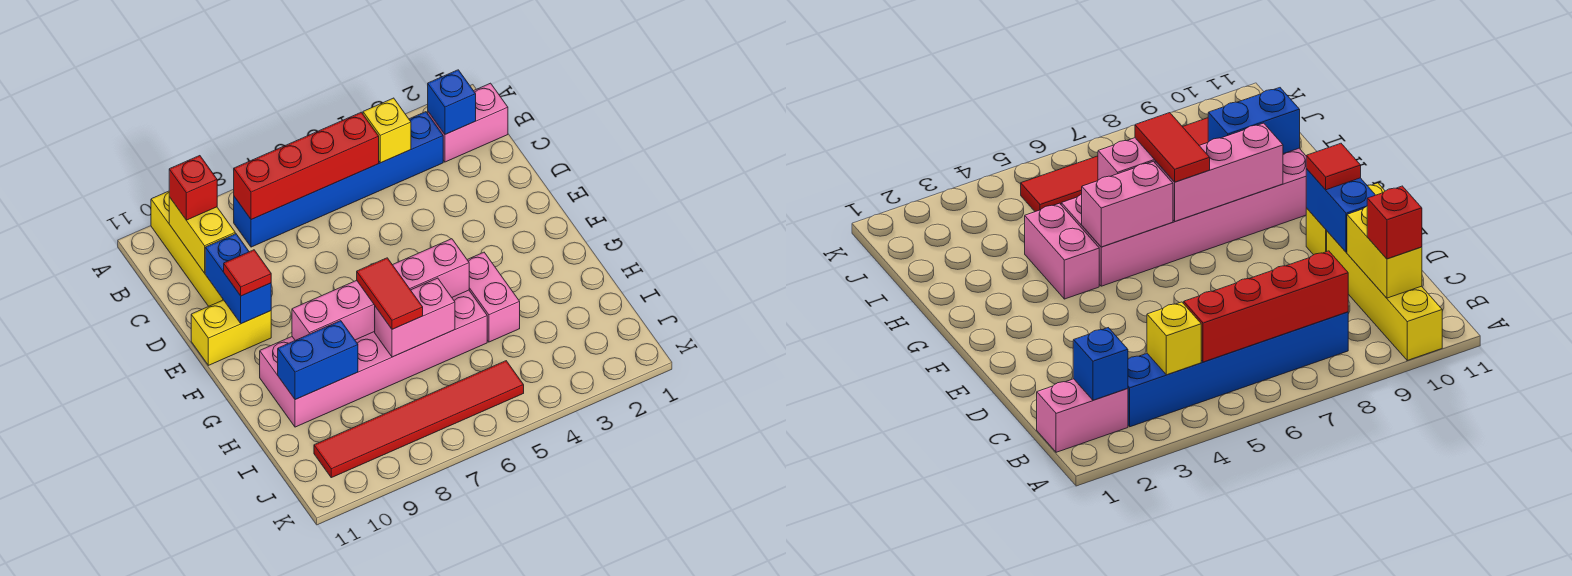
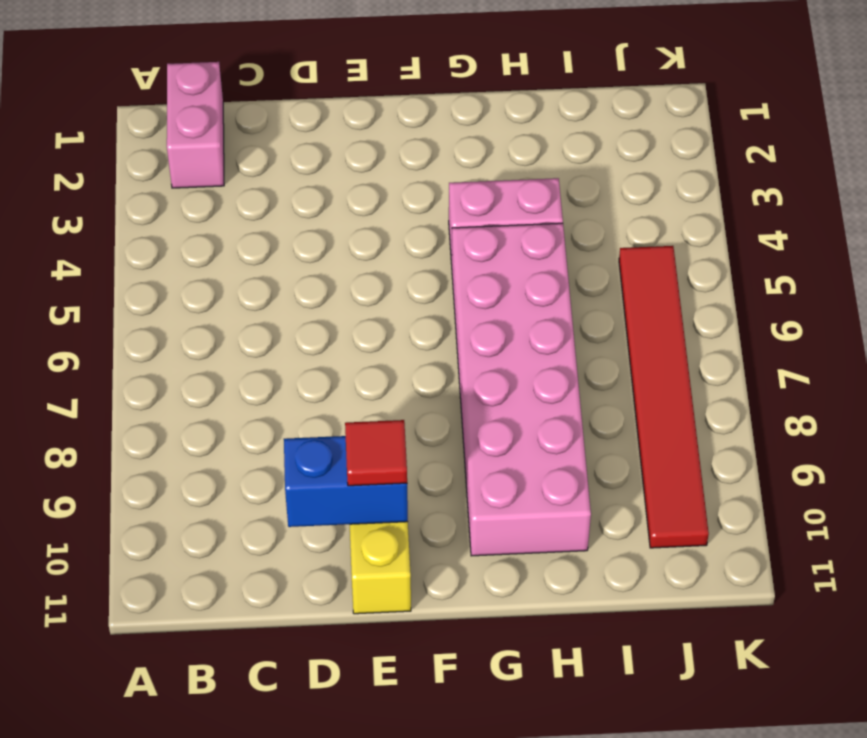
none -> yellow brick A10:D10 level 1
none -> blue brick B3:B8 level 1
none -> blue brick B2 level 2

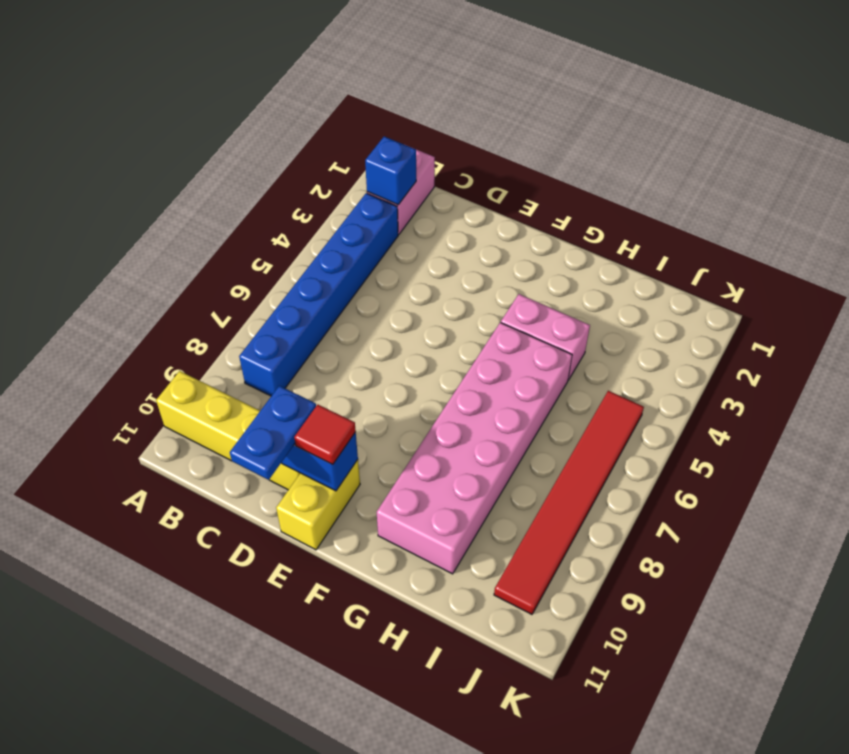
blue plate D10:D11 level 3 -> none
none -> yellow brick B4 level 2
none -> red brick B5:B8 level 2
none -> yellow brick B10:C10 level 2

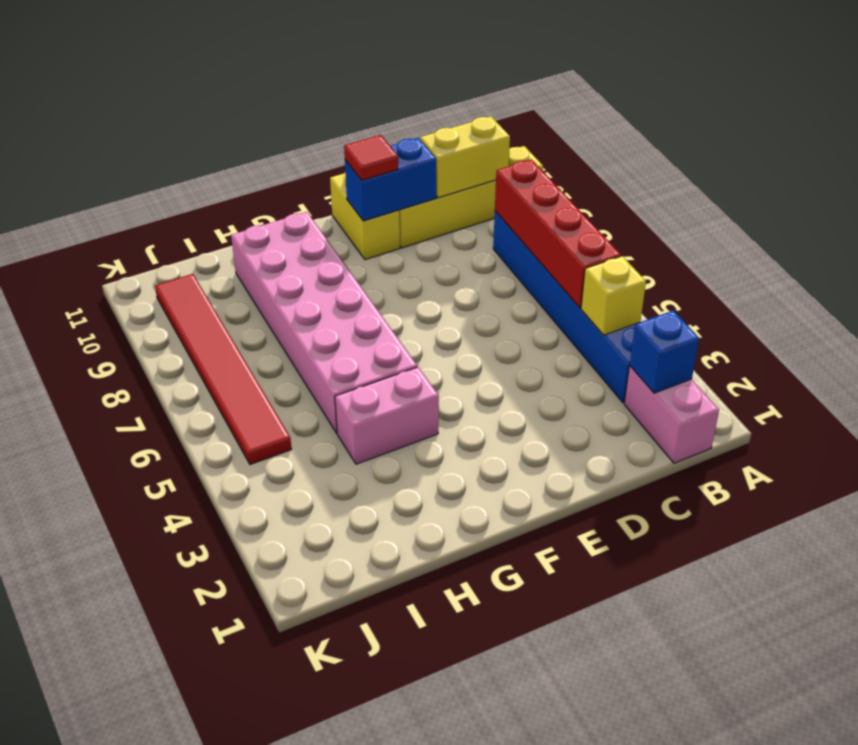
none -> pink brick G5:G6 level 2
none -> pink brick G7:G9 level 2
none -> pink brick H6:H7 level 2

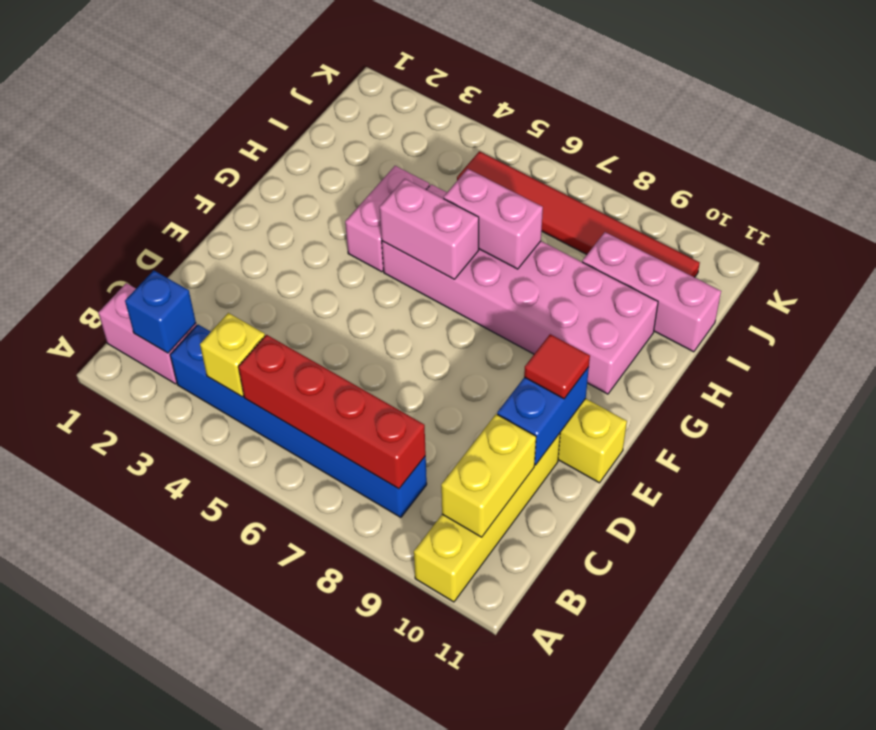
pink brick I9:I11 level 1 -> pink brick G7:G9 level 2
none -> blue brick H9:H10 level 2
none -> red brick B10 level 3
none -> red tile G7:H7 level 3

